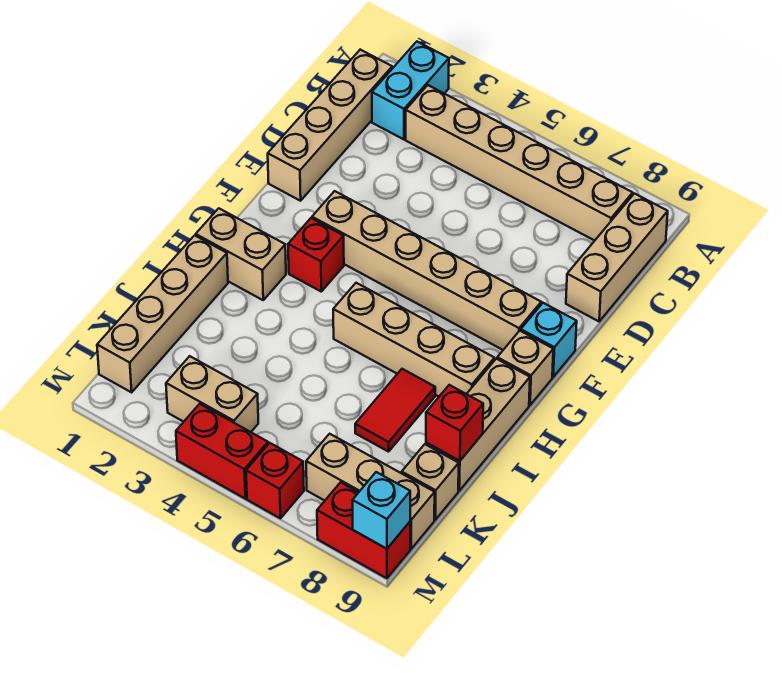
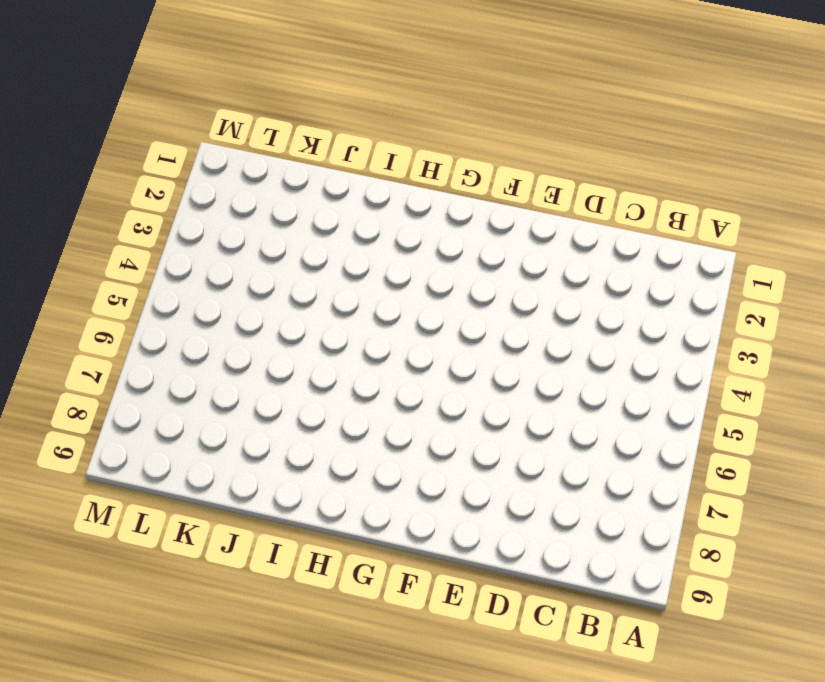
none -> cyan brick A2:B2 level 1
none -> tan brick B1:E1 level 1
none -> tan brick B3:B8 level 1

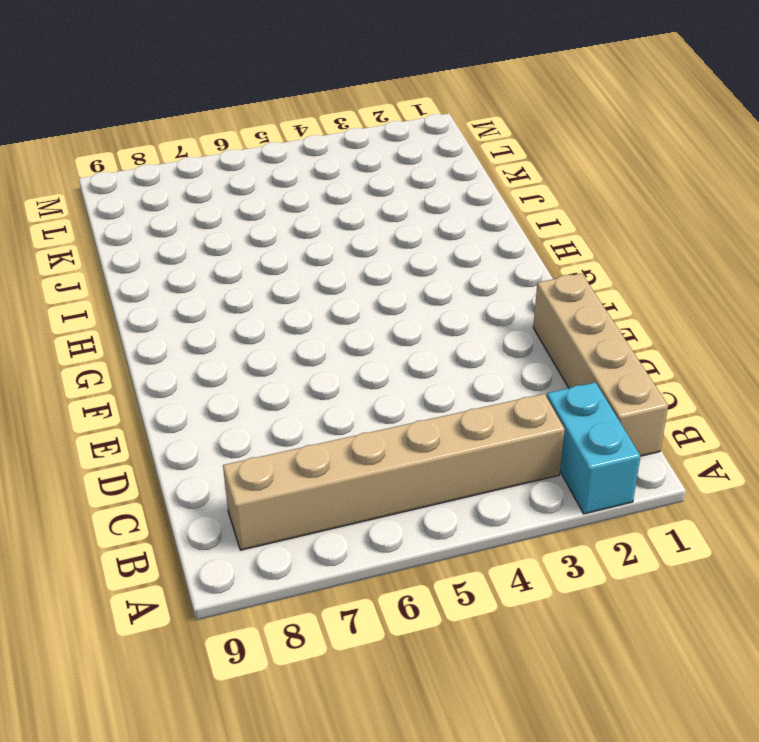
none -> tan brick B9:D9 level 1
none -> tan brick F3:F8 level 1
none -> cyan brick F9 level 1

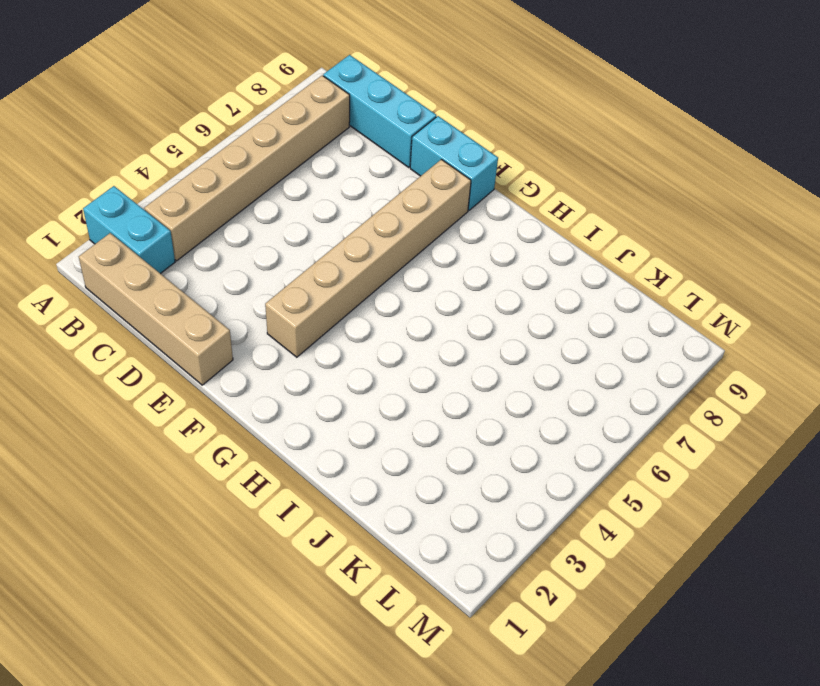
cyan brick B9:D9 level 1 -> tan brick B9:D9 level 1
cyan brick E9:F9 level 1 -> cyan brick F9 level 1
none -> red brick G3 level 1
none -> tan brick G9 level 1
none -> tan brick H1:H2 level 1

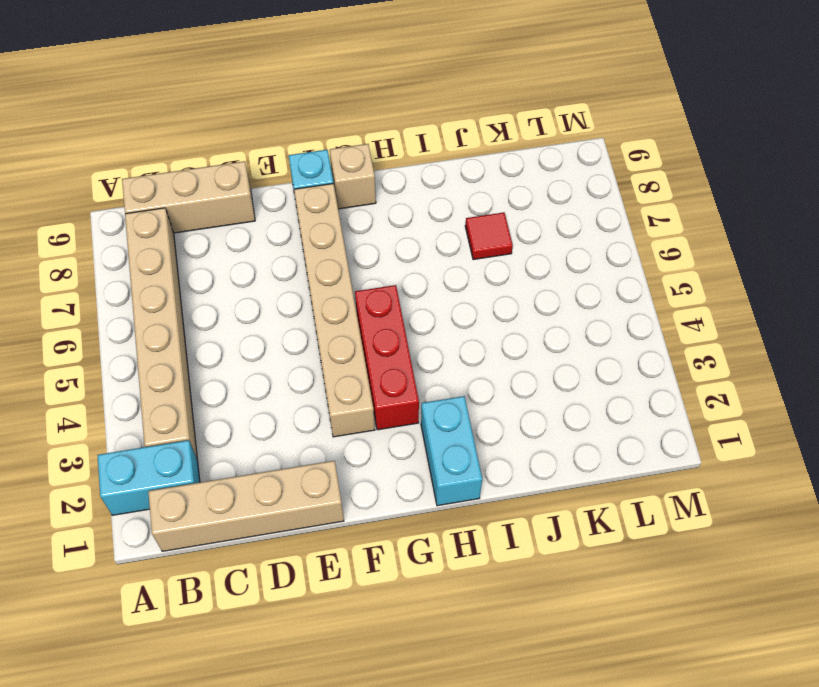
red brick G3:G5 level 1 -> red brick G3 level 1
cyan brick H1:H2 level 1 -> tan brick H1:H2 level 1
red tile J7 level 1 -> red tile I7:J7 level 1
none -> tan brick H5:H8 level 1
none -> tan brick H9:J9 level 1
none -> tan brick I1:L1 level 1

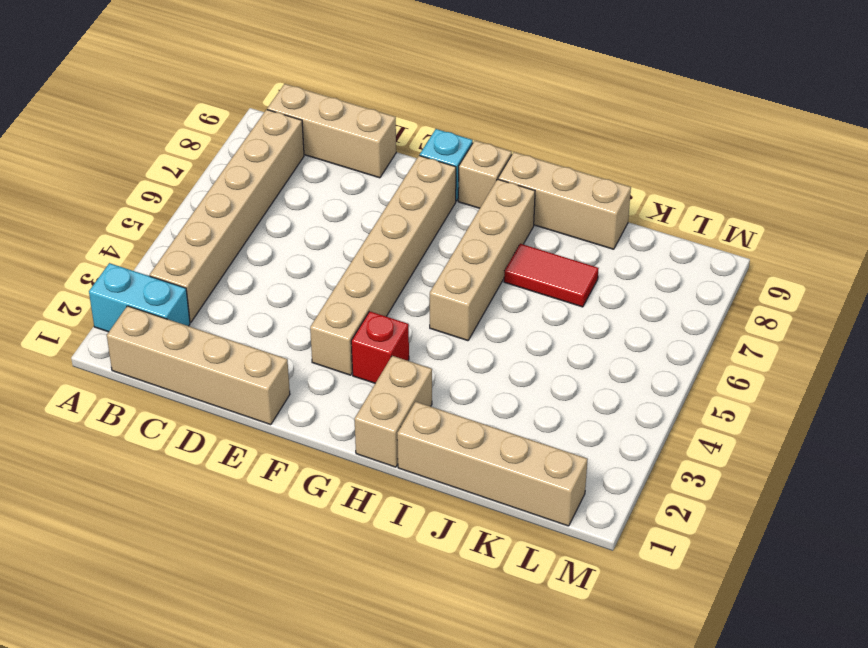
none -> tan brick K9 level 1
none -> tan brick L3:L4 level 1
none -> tan brick L7:L9 level 1

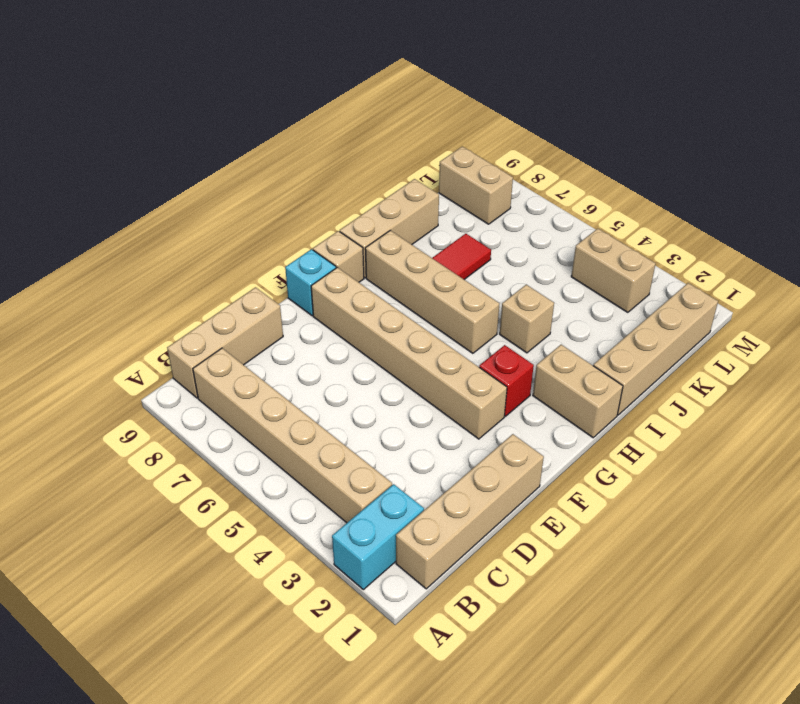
tan brick I4 level 1 -> tan brick K9 level 1
tan brick L8:L9 level 1 -> tan brick L7:L9 level 1
none -> red brick M4:M5 level 1
none -> red brick M6 level 1
none -> red brick M8:M9 level 1

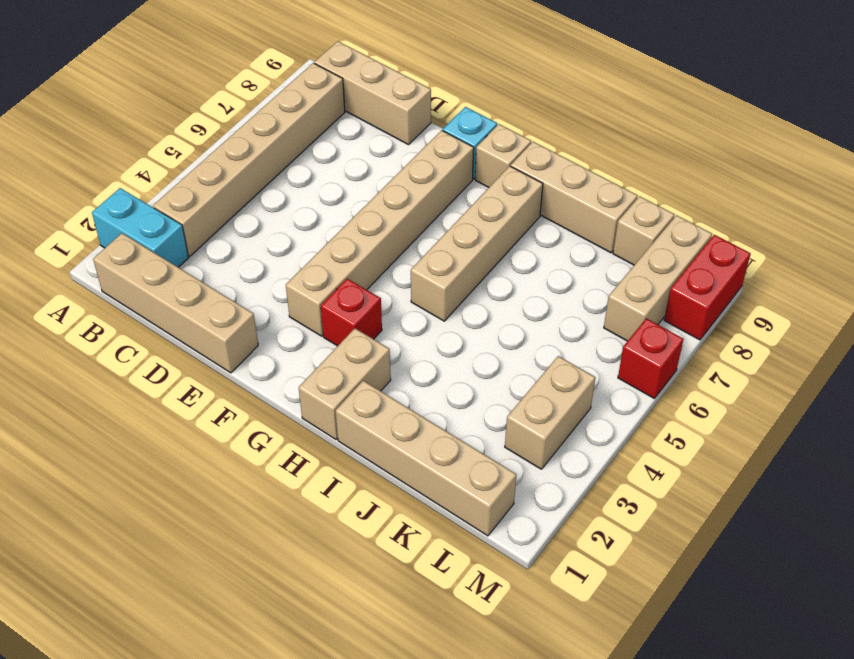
none -> red tile I7:J7 level 1
none -> red brick M4:M5 level 1
none -> red brick J9 level 2

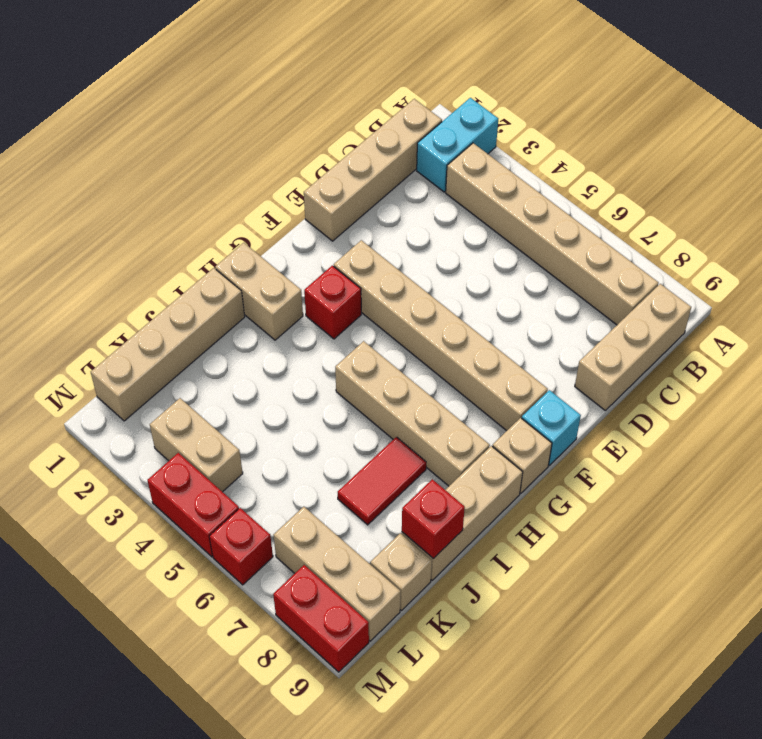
none -> cyan brick M9 level 2

